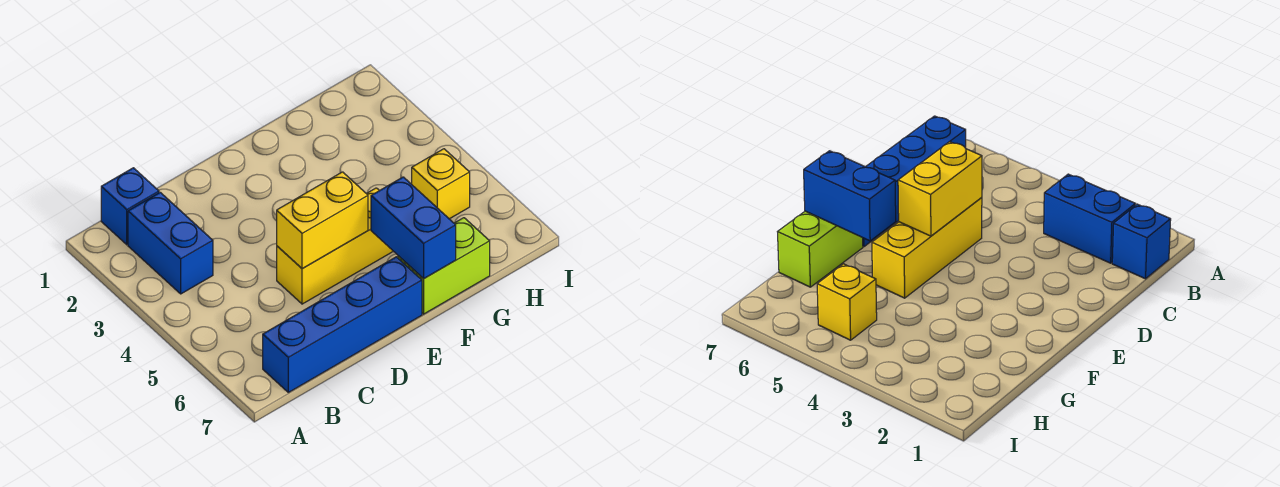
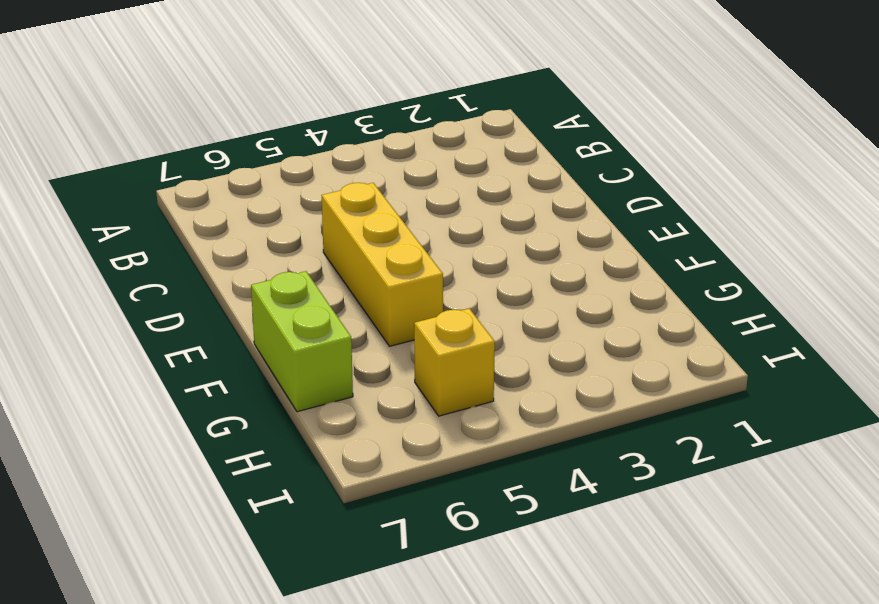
none -> blue brick B1 level 1
none -> blue brick B2:B3 level 1

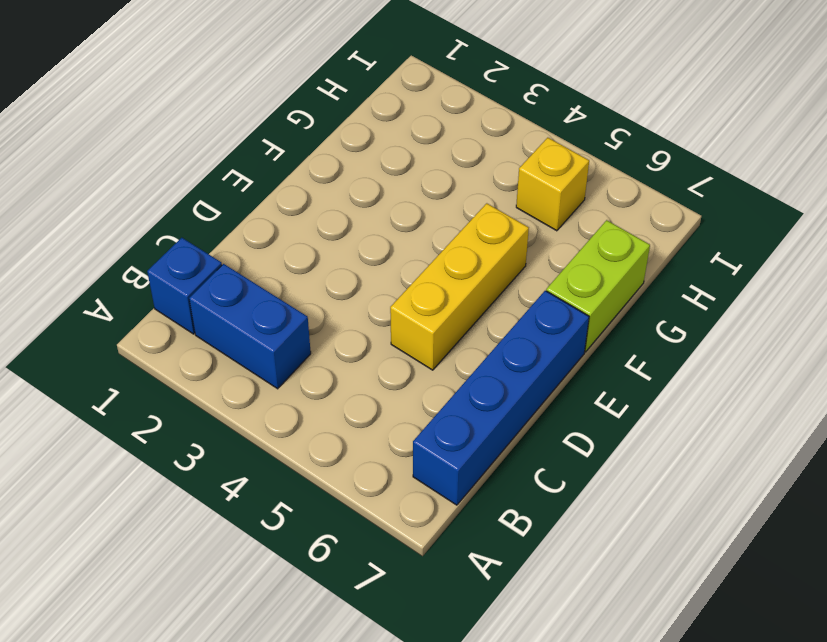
none -> yellow brick D5:E5 level 2
none -> blue brick F6:F7 level 2

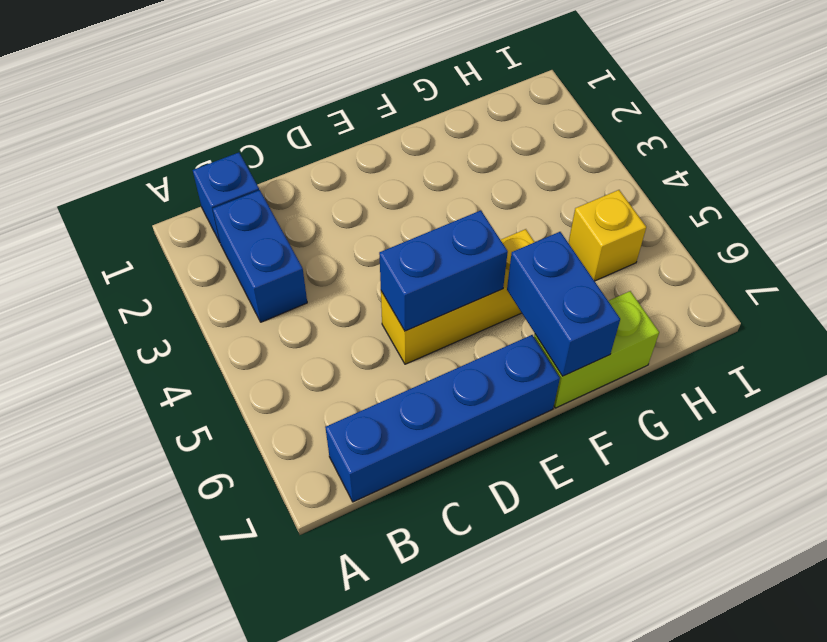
blue brick D5:E5 level 2 -> yellow brick D5:E5 level 2

